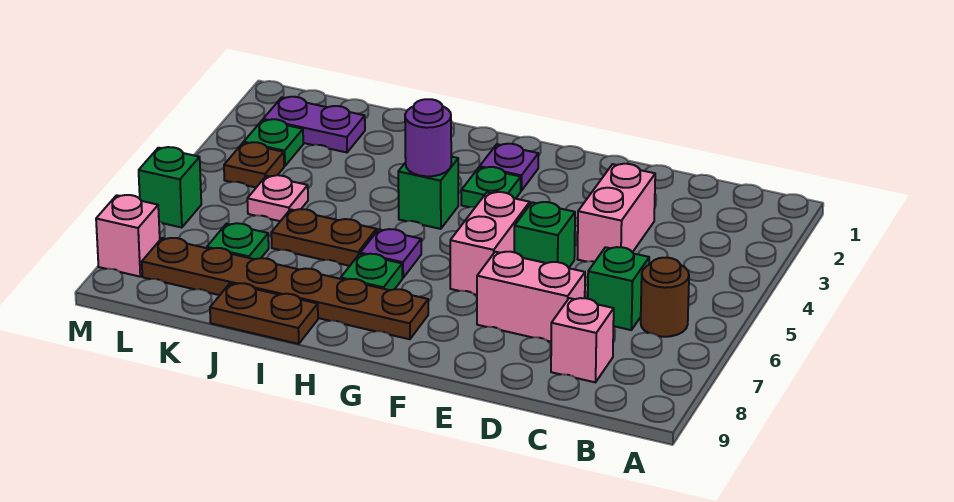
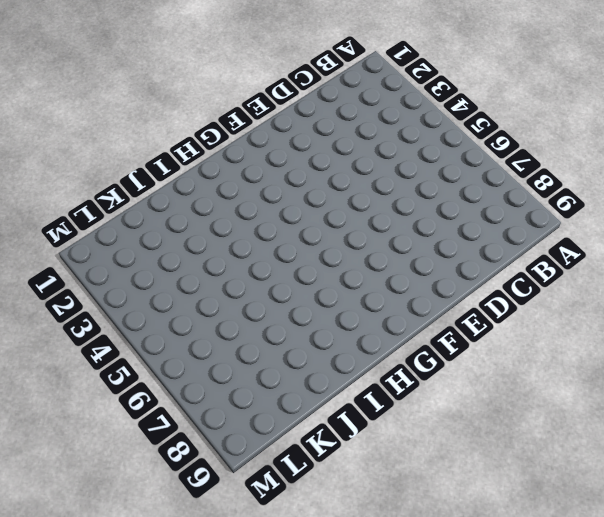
none -> brown round brick B6 level 1
none -> green brick C6 level 1
none -> pink brick C8 level 1

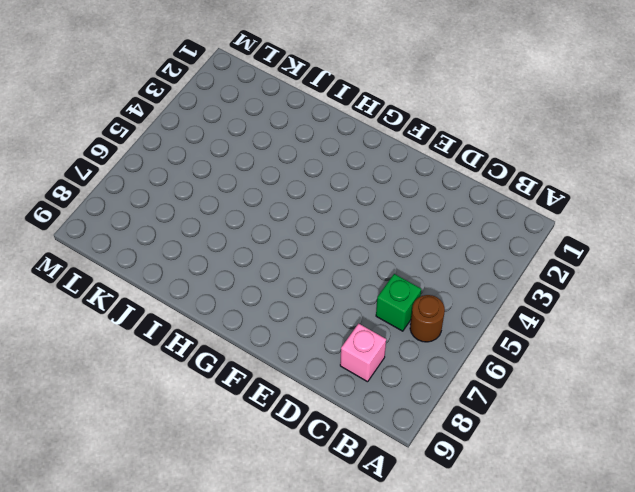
none -> pink brick D3:D4 level 1
none -> pink brick D7:E7 level 1
none -> green brick E5 level 1

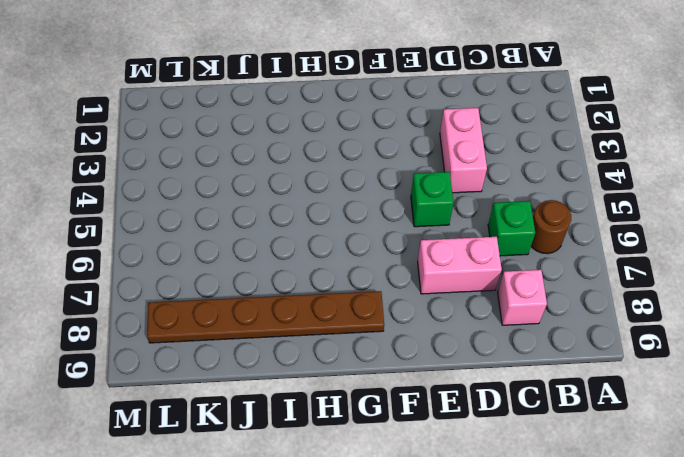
none -> pink brick F5:F6 level 1
none -> purple plate G2 level 1
none -> green plate G3 level 1

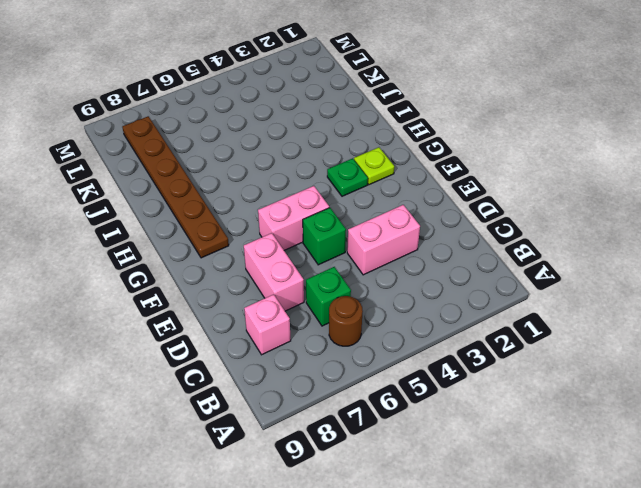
lime plate G2 level 1 -> purple plate G2 level 1
none -> green brick H4 level 1
none -> purple plate H6 level 1
none -> green plate H7 level 1

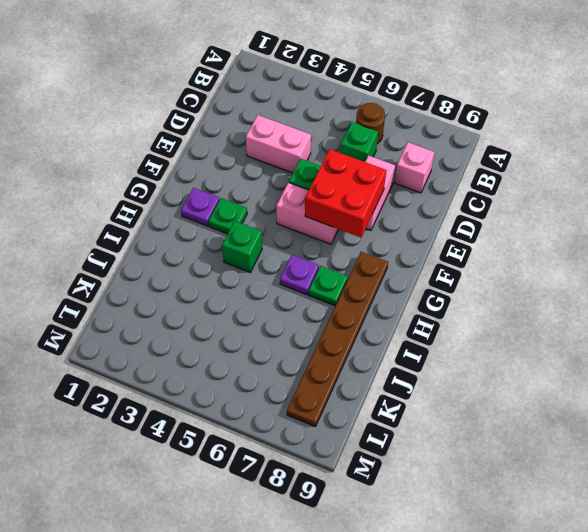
red brick E6:F7 level 2 -> none
none -> brown plate I6:J6 level 1
none -> brown plate I9:J9 level 1
none -> purple plate K2:L2 level 1

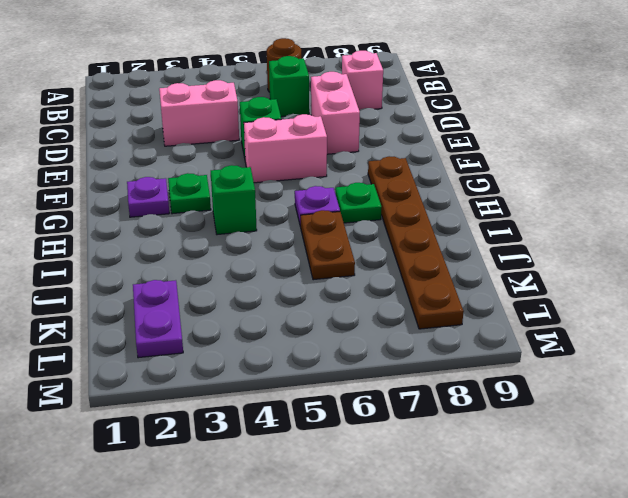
none -> brown plate I9:J9 level 1
none -> pink plate K5 level 1
none -> green plate K7 level 1

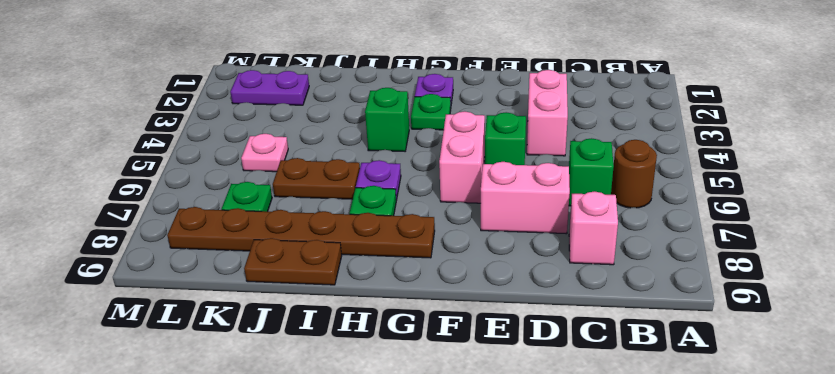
none -> green plate L3 level 1
none -> brown plate L4 level 1
none -> green brick M6 level 1

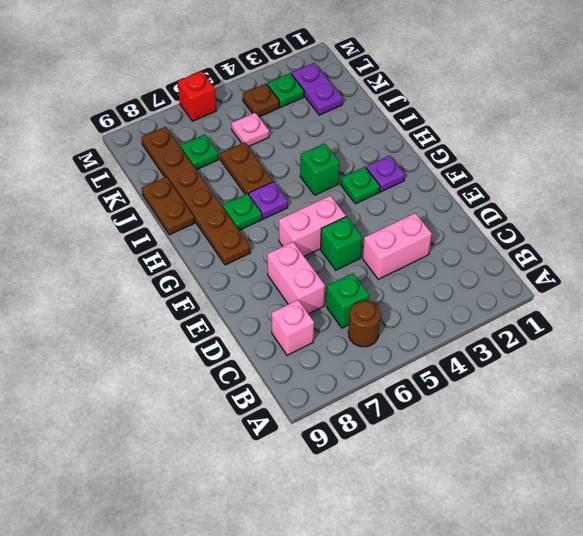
red brick M6 level 1 -> green brick M6 level 1
none -> pink brick M8 level 1
none -> purple round brick H4 level 2

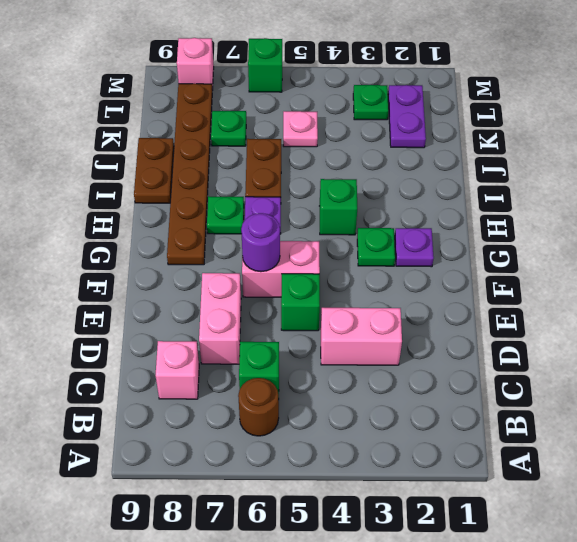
purple round brick F6 level 2 -> purple round brick H4 level 2
none -> brown plate L4 level 1

